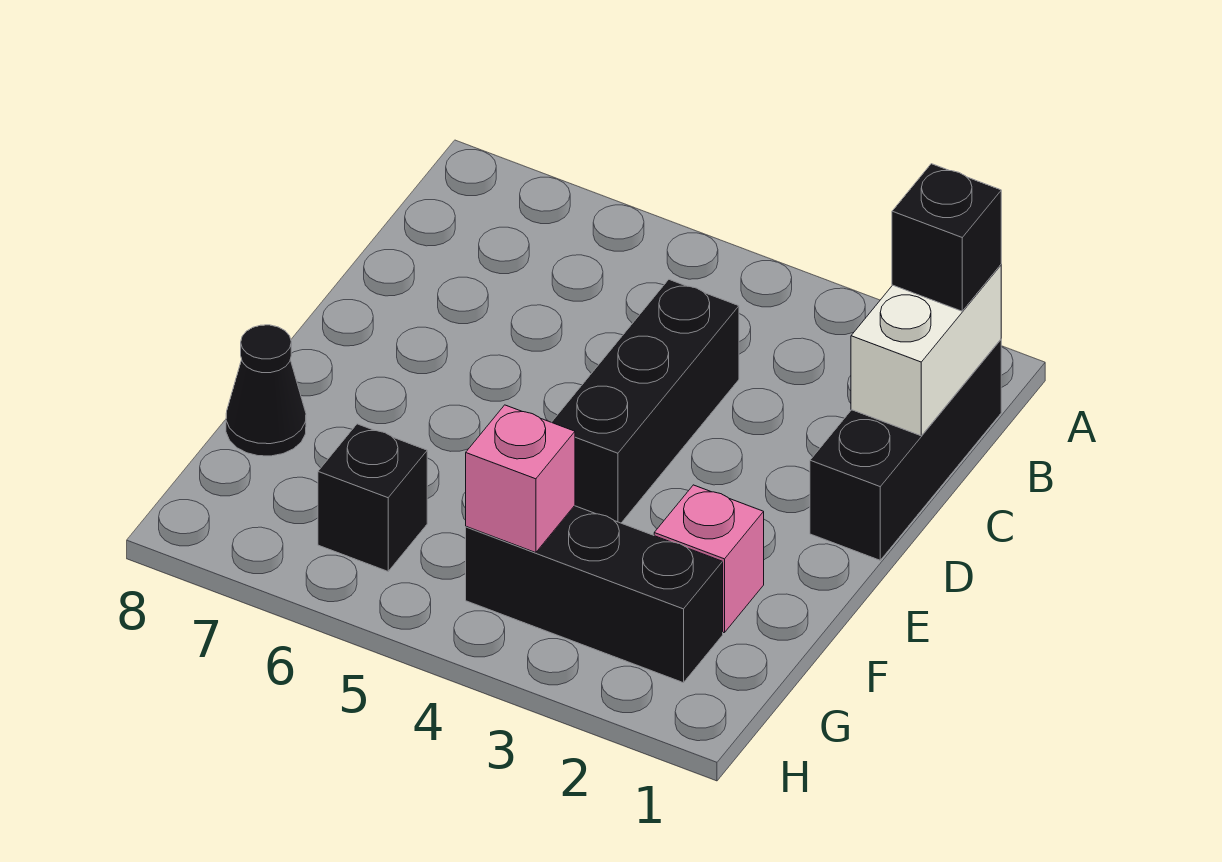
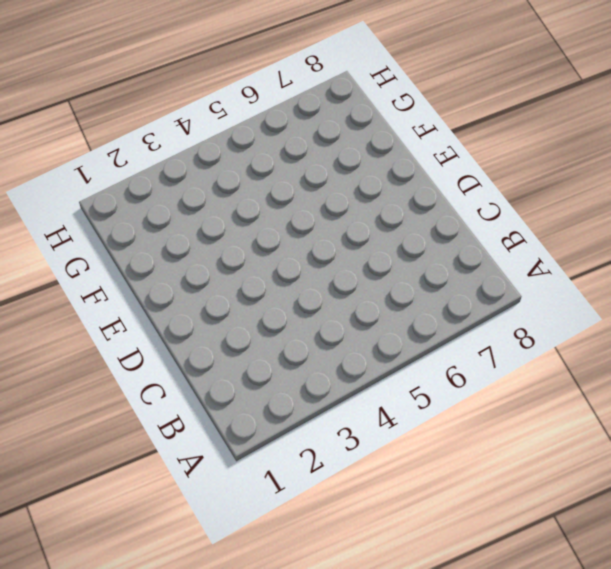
none -> black brick B1:D1 level 1
none -> black brick C4:E4 level 1

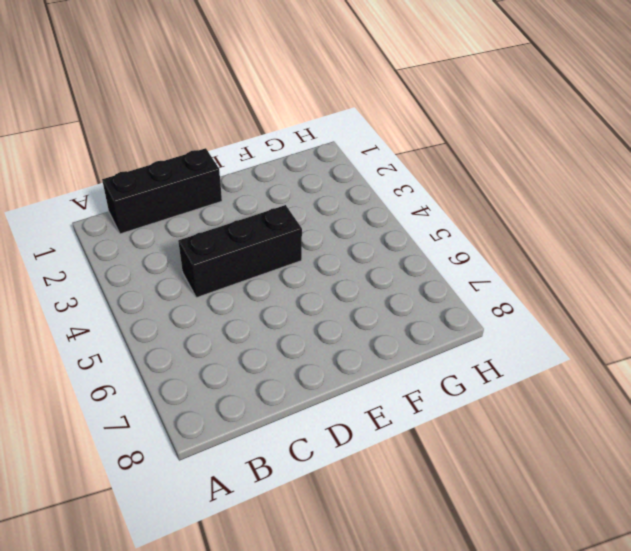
none -> pink brick F2 level 1
none -> black cone F8 level 1

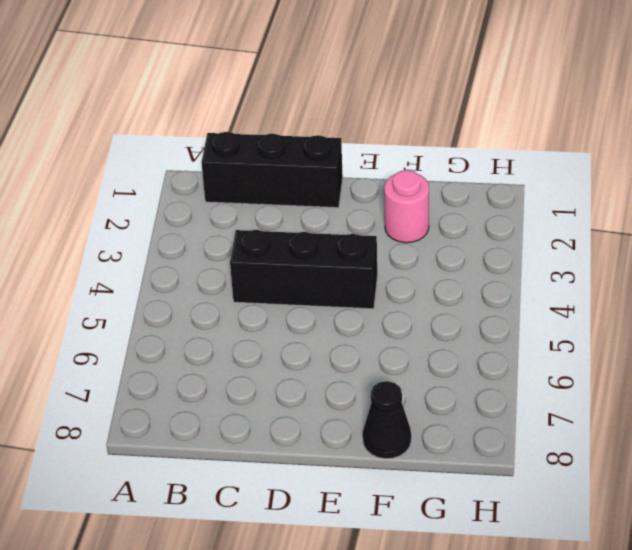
pink round brick F2 level 1 -> pink brick F2 level 1
none -> black brick G2:G4 level 1
none -> black brick G6 level 1

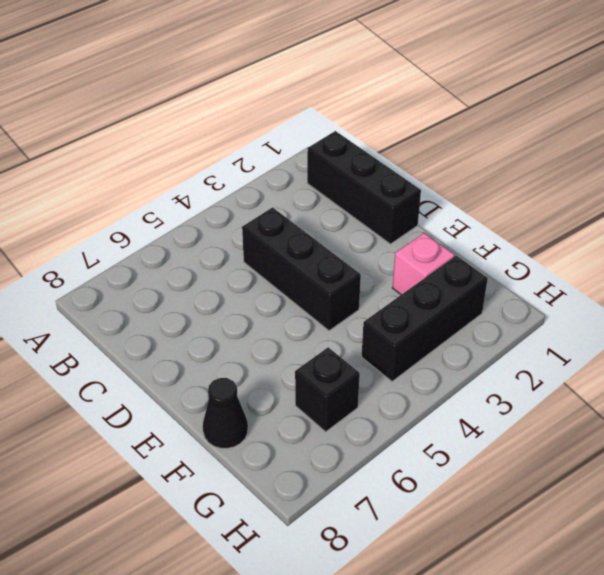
none -> white brick B1:C1 level 2
none -> pink brick G4 level 2

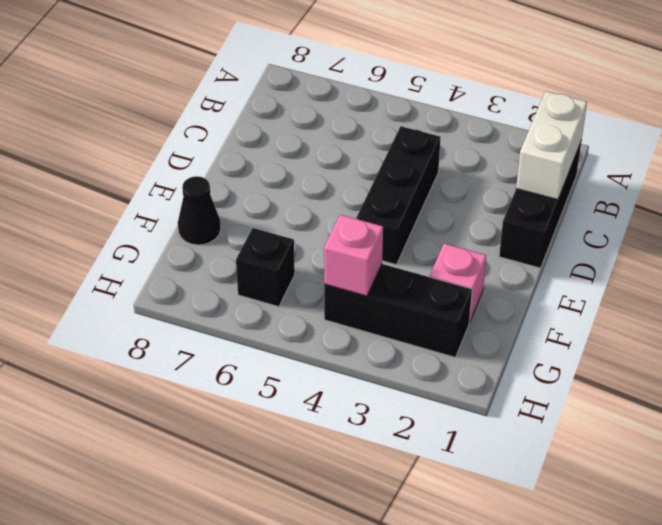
none -> black brick B1 level 3

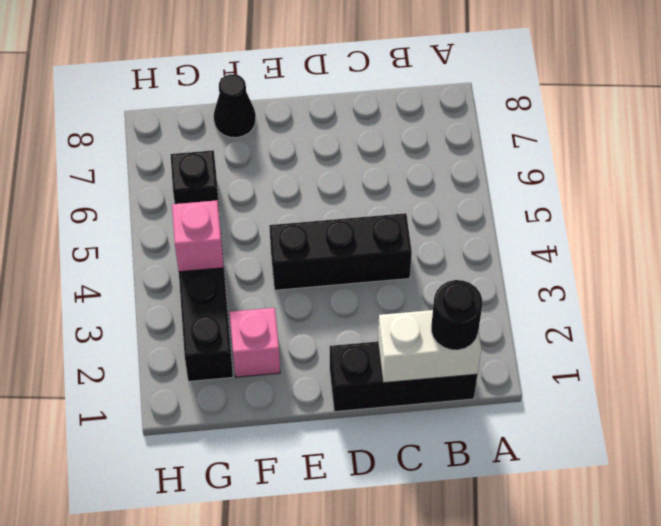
black round brick B1 level 3 -> black brick B1 level 3

